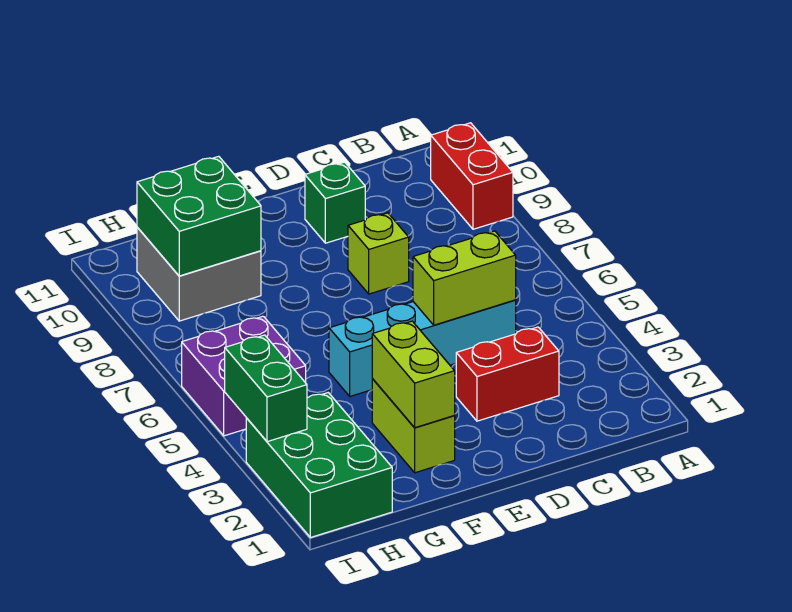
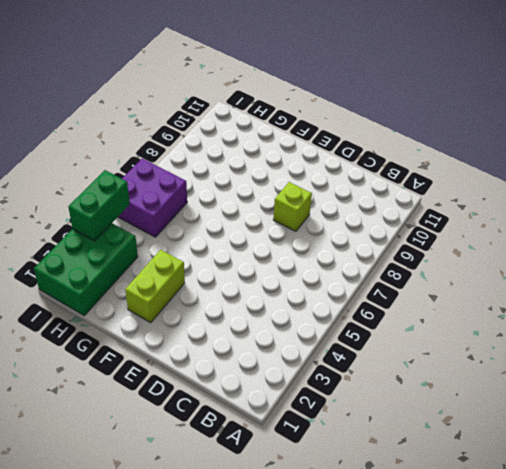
none -> red brick A9:A10 level 1
none -> red brick C3:D3 level 1
none -> cyan brick C5:F5 level 1

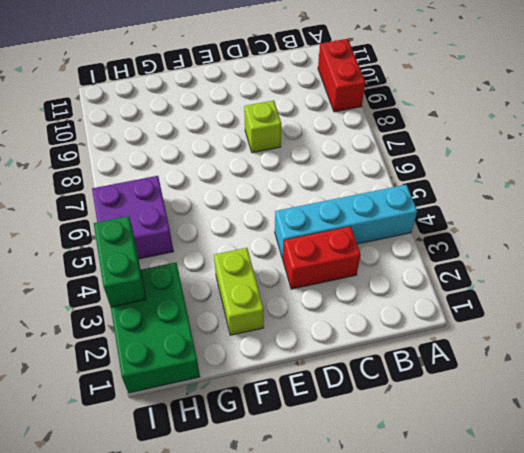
cyan brick A4:D4 level 1 -> cyan brick C5:F5 level 1
none -> green brick D10 level 1
none -> grey brick G9:H10 level 1
none -> lime brick C5:D5 level 2

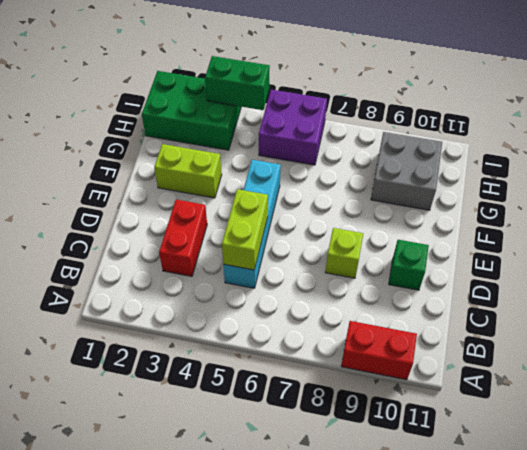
none -> lime brick F2:F3 level 2
none -> green brick G9:H10 level 2

